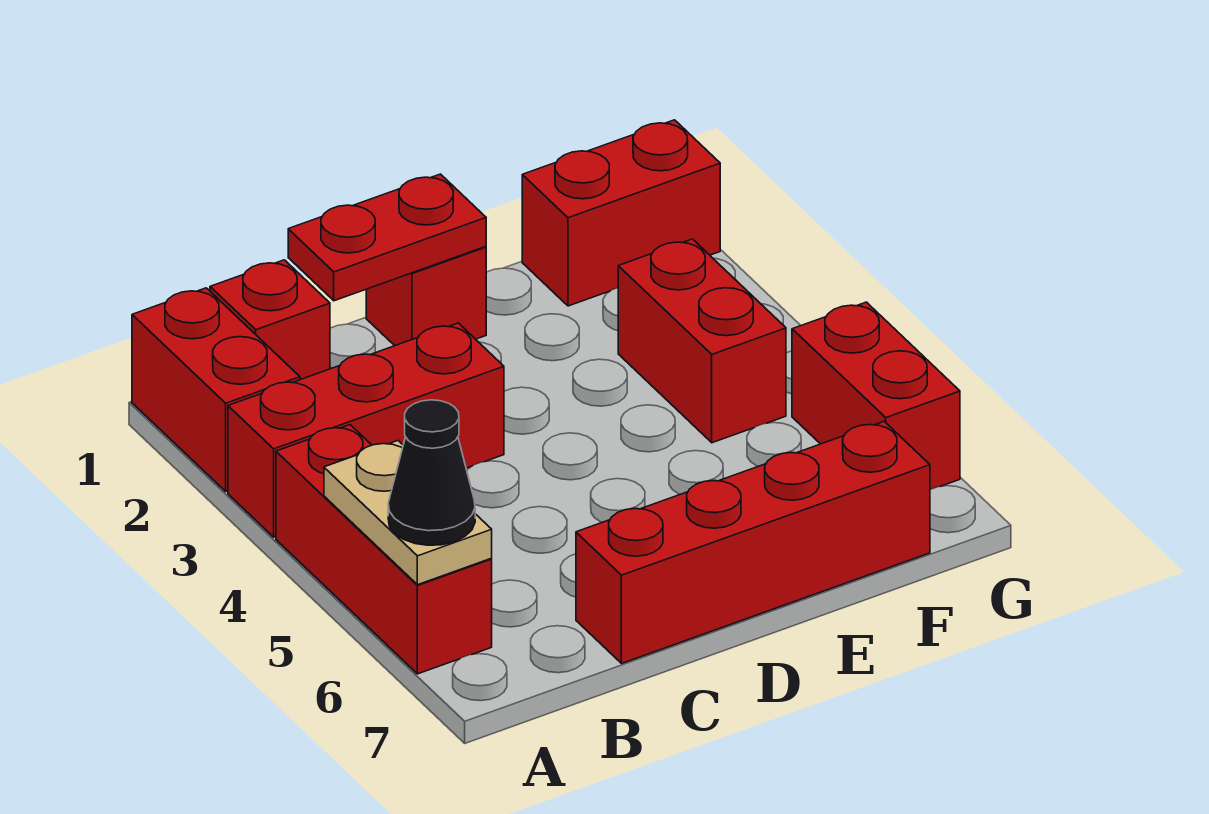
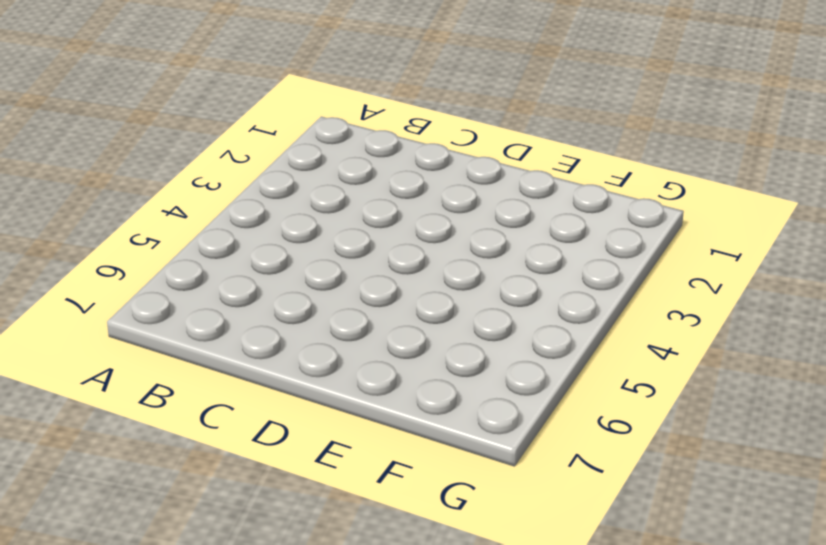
none -> red brick A1:A2 level 1
none -> red brick A3:C3 level 1
none -> red brick A4:A6 level 1

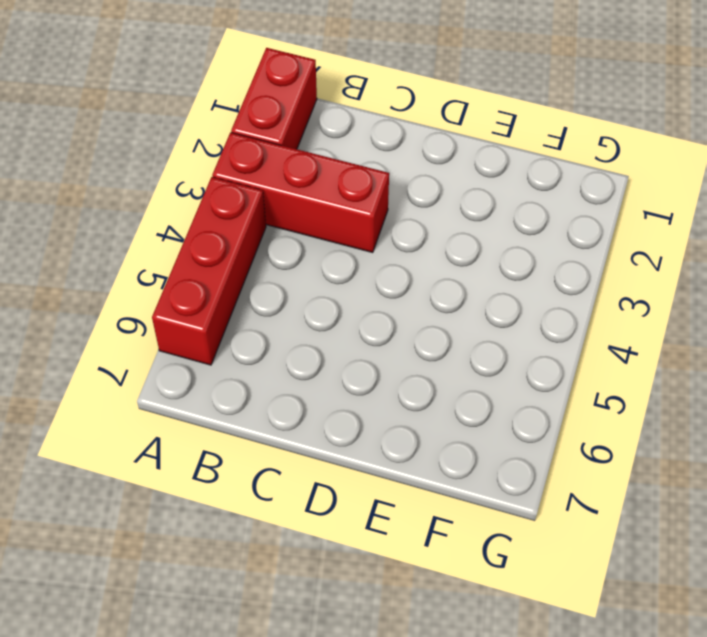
none -> red brick B1 level 1
none -> red brick C7:F7 level 1
none -> red brick D1 level 1

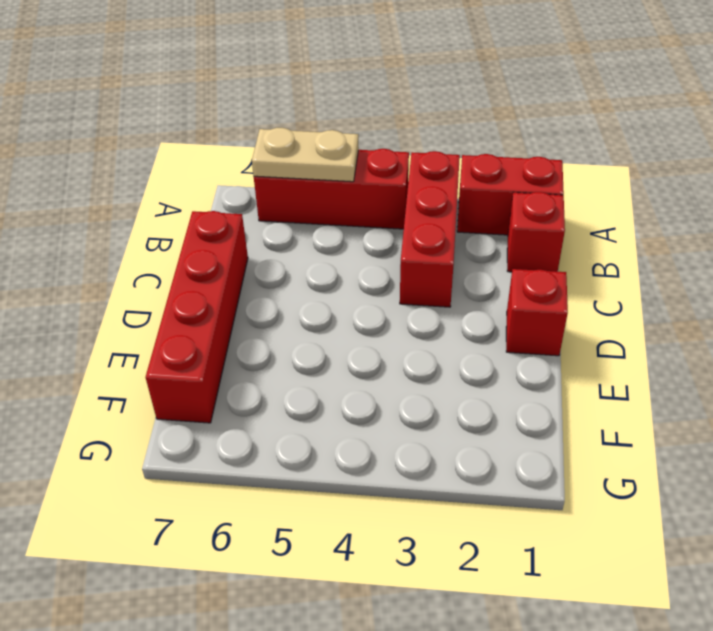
none -> red brick F1:G1 level 1
none -> red brick F3:F4 level 1
none -> red brick G5:G6 level 1

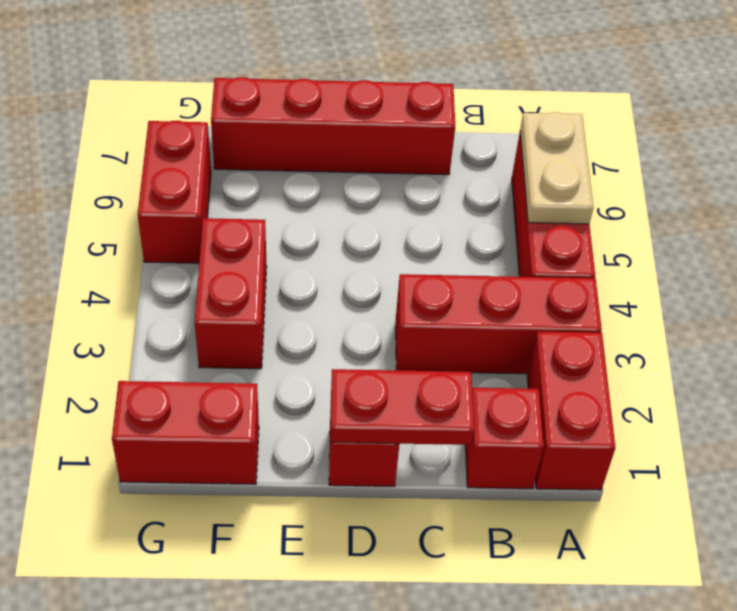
none -> black cone A6 level 3

